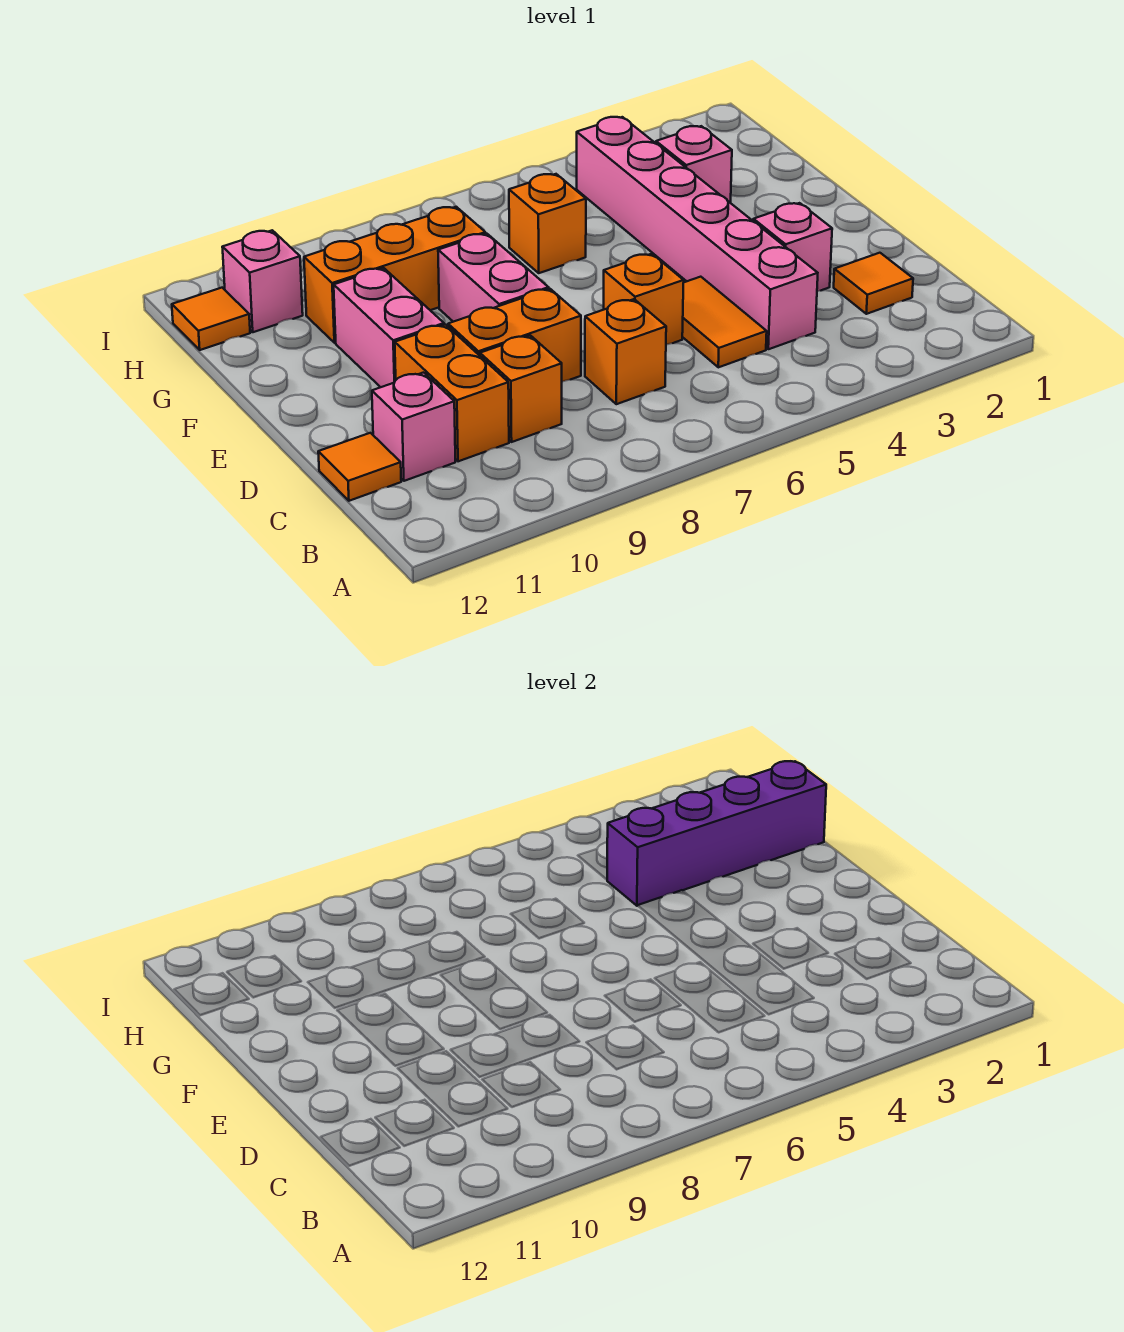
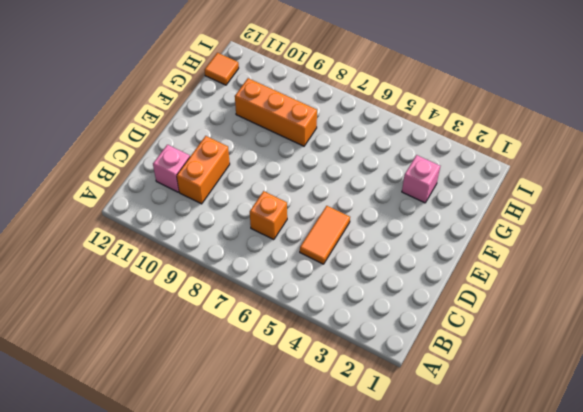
none -> orange tile C2 level 1
none -> pink brick C4:H4 level 1
none -> orange brick C9 level 1

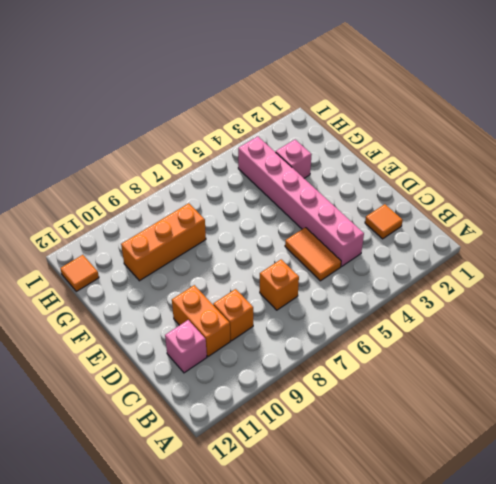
none -> orange tile C12 level 1
none -> pink brick D3 level 1
none -> orange brick D6 level 1

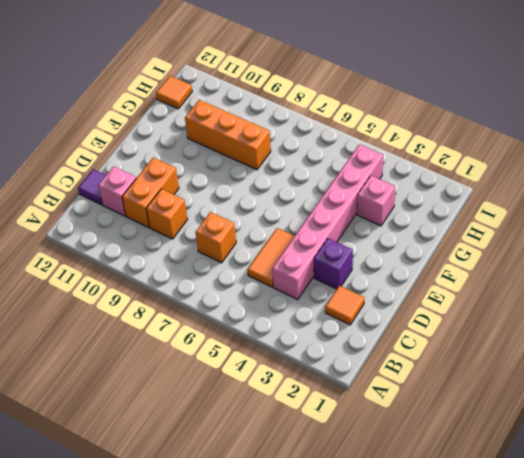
purple tile C12 level 1 -> orange tile C12 level 1
purple brick D3 level 1 -> pink brick D3 level 1
none -> orange brick D6 level 1
none -> orange brick D8:D9 level 1
none -> pink brick E8:F8 level 1

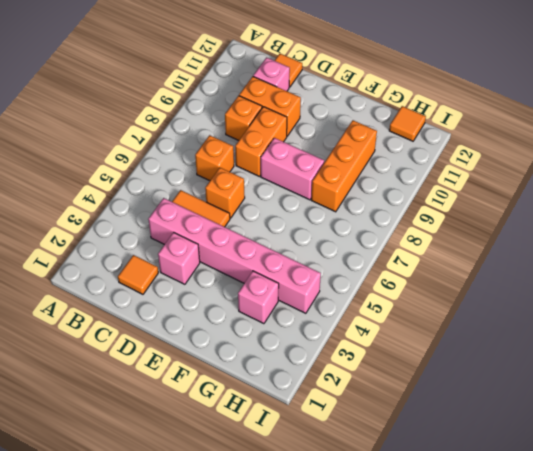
none -> pink brick E10:F10 level 1
none -> orange brick G6 level 1
none -> pink brick H11 level 1

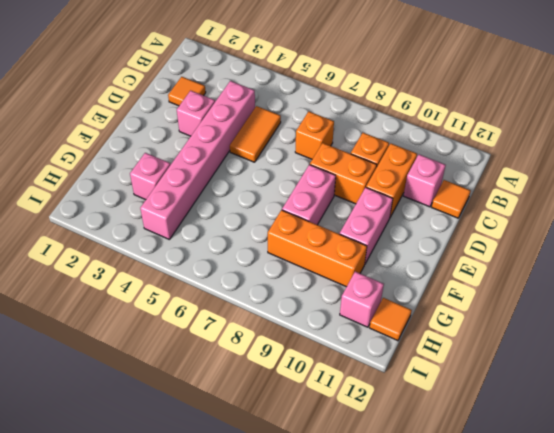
none -> orange brick D6 level 1
none -> orange brick G6 level 1
none -> purple brick G1:G4 level 2

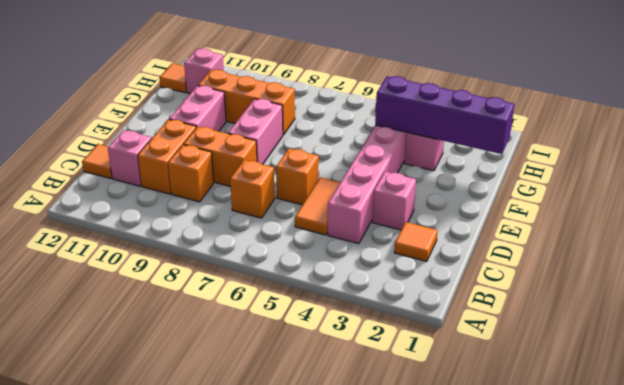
none -> orange brick G6 level 1

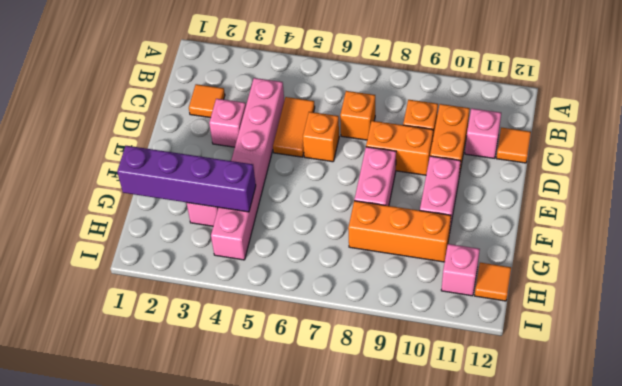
none -> orange brick G6 level 1

